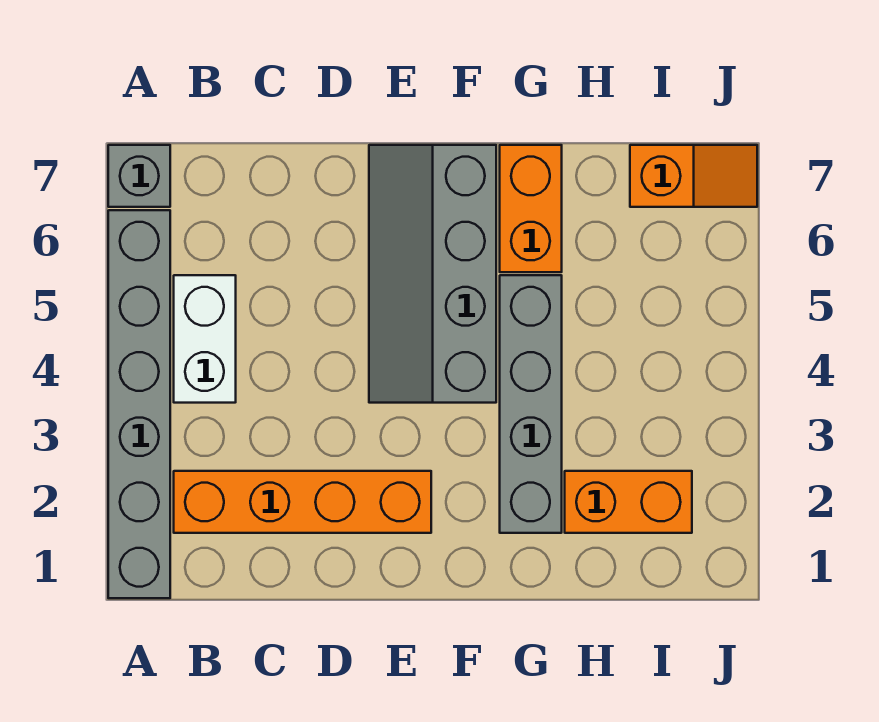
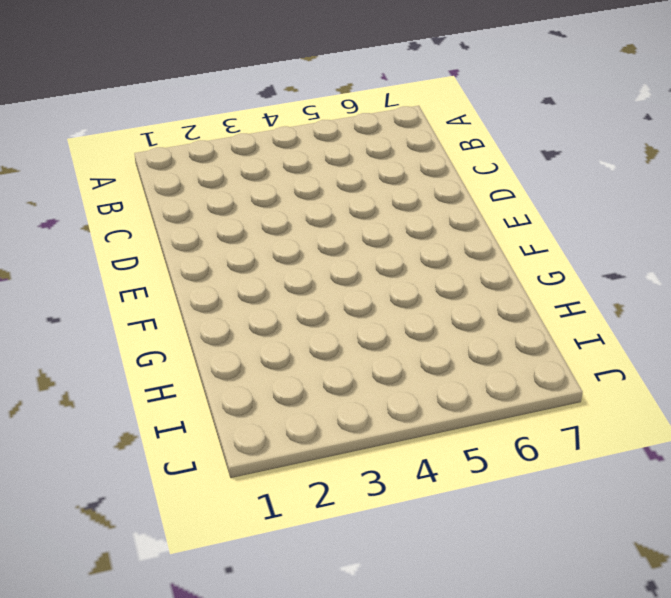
none -> grey brick A1:A6 level 1
none -> grey brick A7 level 1

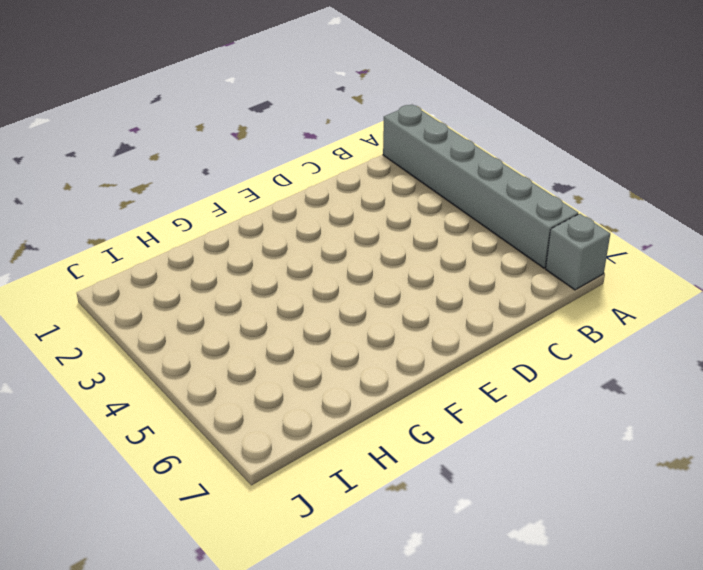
none -> orange brick B2:E2 level 1
none -> white brick B4:B5 level 1

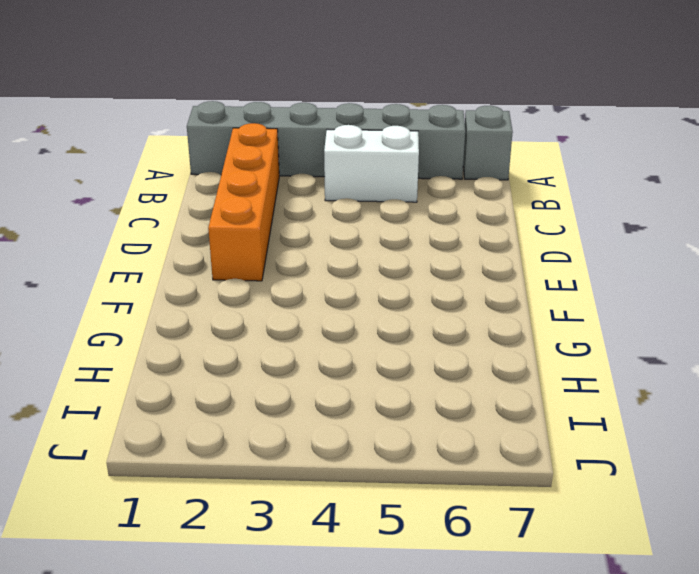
none -> grey slope E4:F7 level 1 top F
none -> grey brick G2:G5 level 1

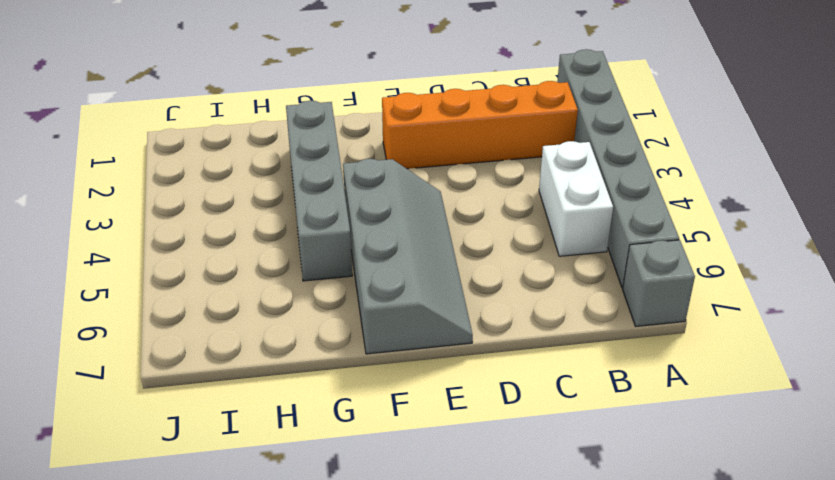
none -> orange brick G6:G7 level 1
none -> orange brick H2:I2 level 1

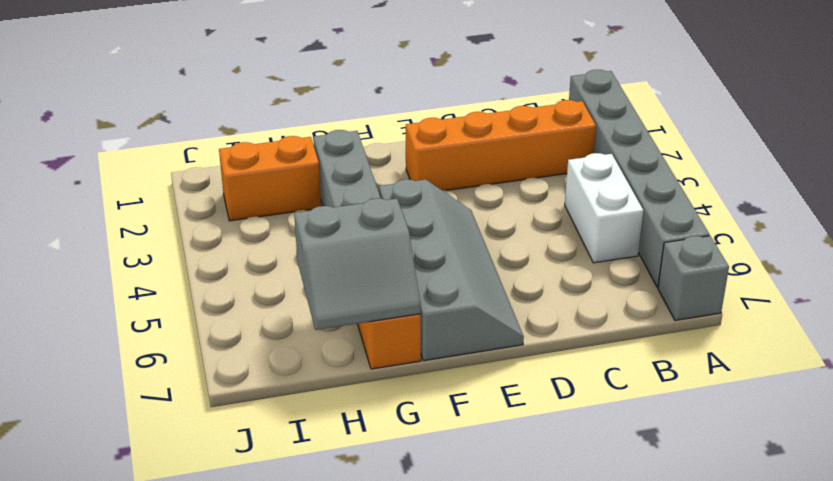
grey slope G6:H7 level 2 top 6 -> none
none -> orange slope I7:J7 level 1 top I

